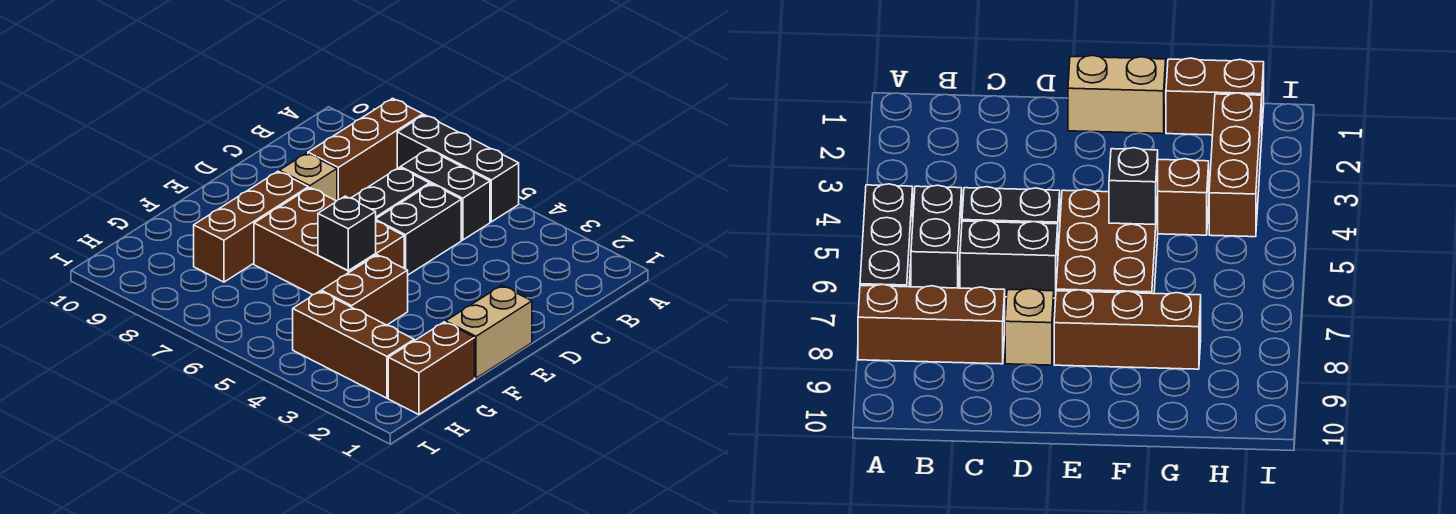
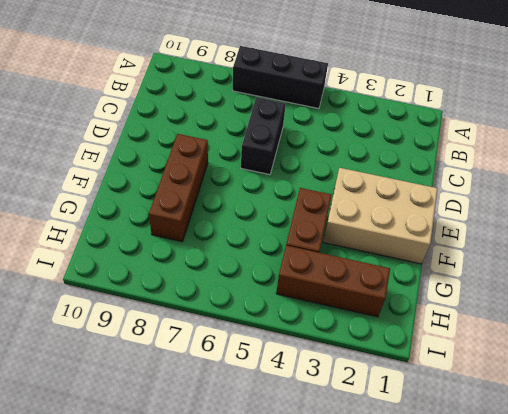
tan brick E1:F3 level 1 -> tan brick E1:F1 level 1
none -> brown brick A8:C8 level 1
none -> black brick B5:B6 level 1
none -> black brick C5:D5 level 1

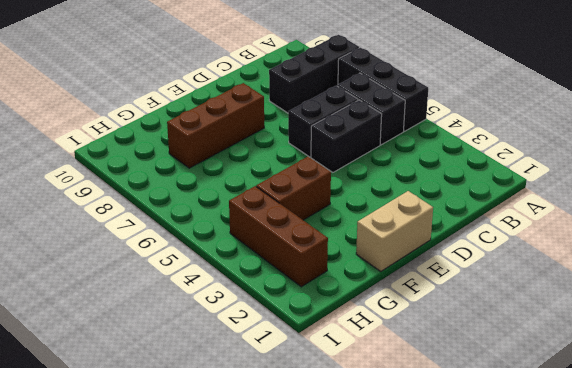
black brick A8:C8 level 1 -> brown brick A8:C8 level 1
none -> tan brick D8 level 1
none -> brown brick E5:F7 level 1
none -> brown brick G1:H1 level 1

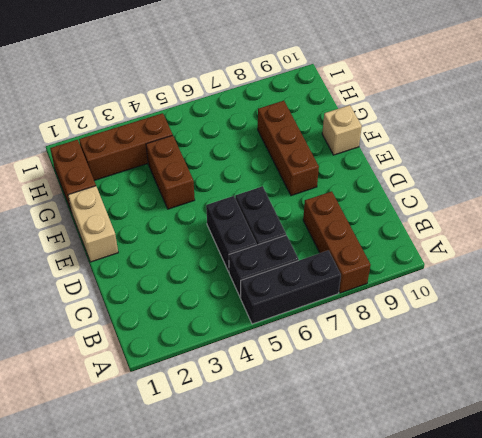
tan brick F10 level 1 -> tan brick D8 level 1
none -> brown brick E5:F7 level 1
none -> black brick F5 level 2

